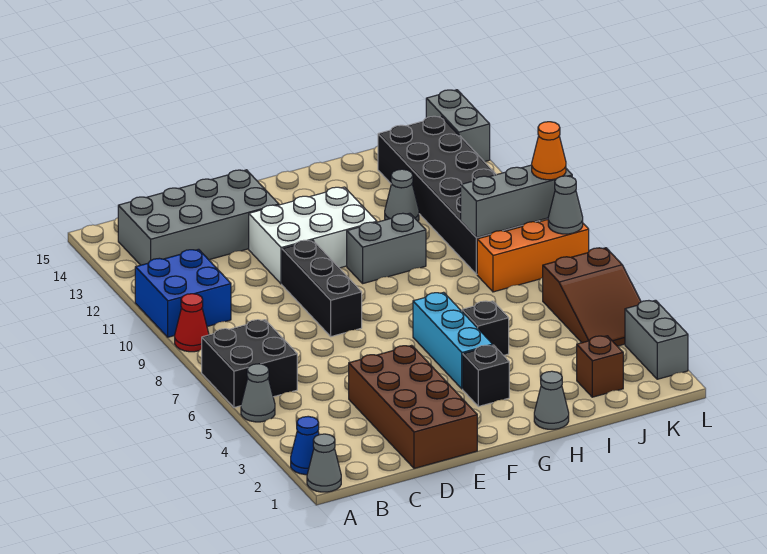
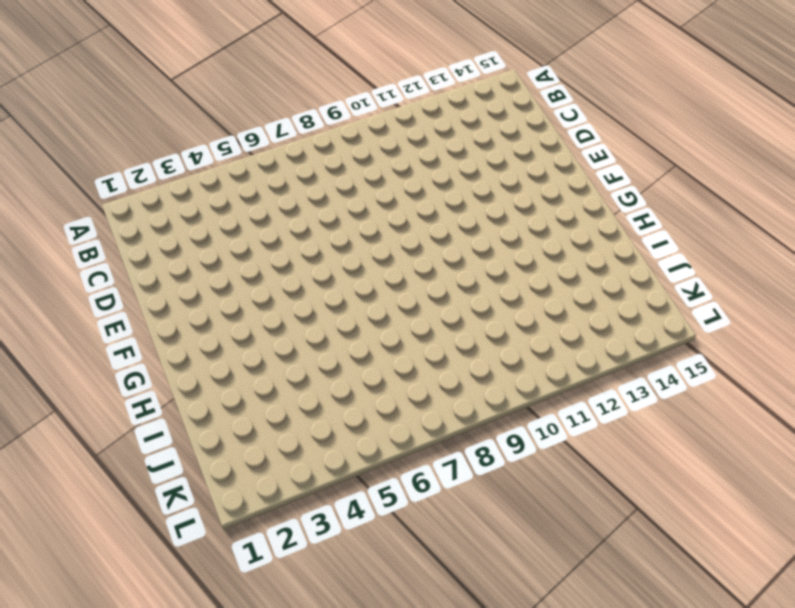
none -> grey cone A1 level 1
none -> blue cone A2 level 1
none -> grey cone A5 level 1

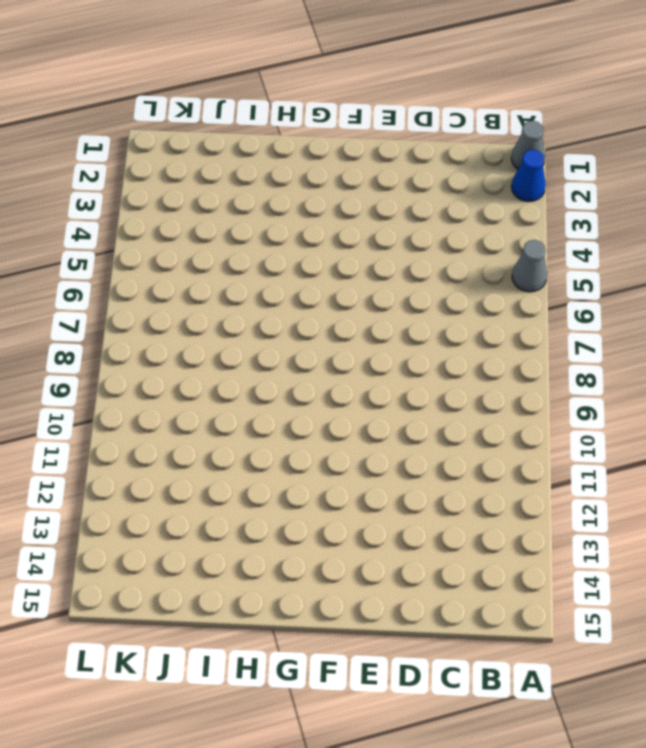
none -> black brick A6:B7 level 1
none -> red cone A9 level 1
none -> blue brick A10:B11 level 1

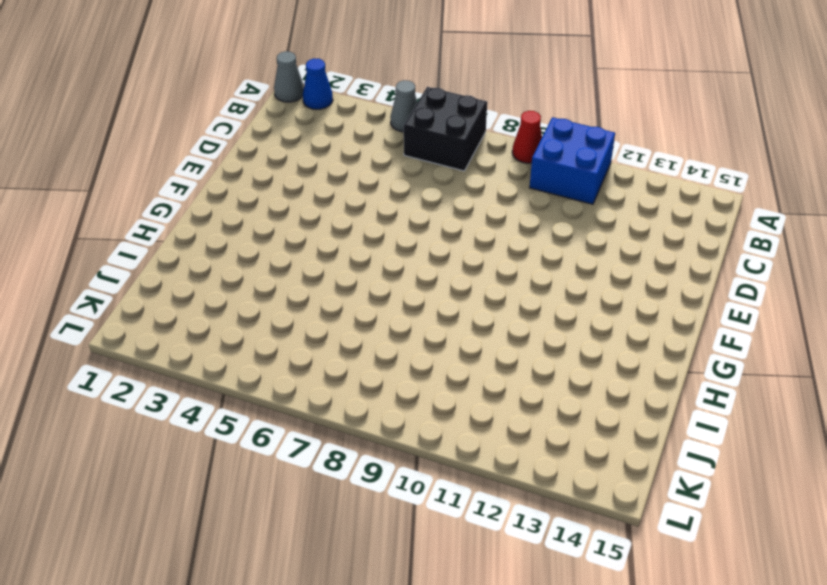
none -> grey brick B13:E14 level 1
none -> brown brick D1:E4 level 1
none -> black brick E8:E10 level 1

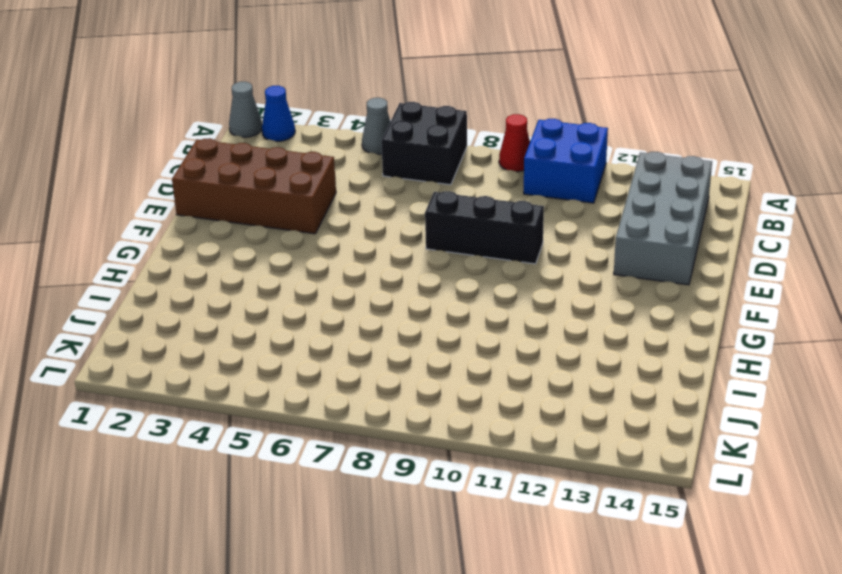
none -> white brick E11:G12 level 1
none -> black brick G3 level 1
none -> cyan brick G4:G6 level 1

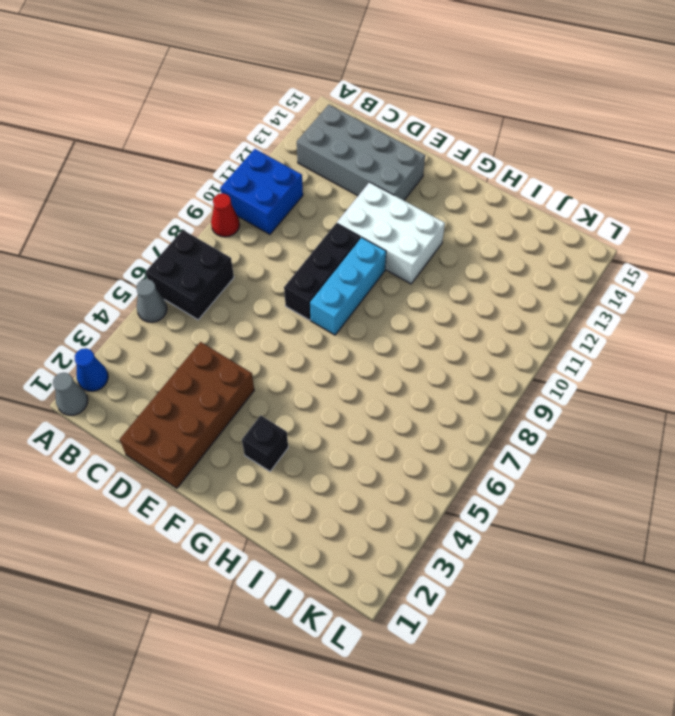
cyan brick F8:F10 level 1 -> cyan brick G4:G6 level 1
none -> grey brick G10:H10 level 1
none -> grey cone H1 level 1
none -> black brick H5 level 1

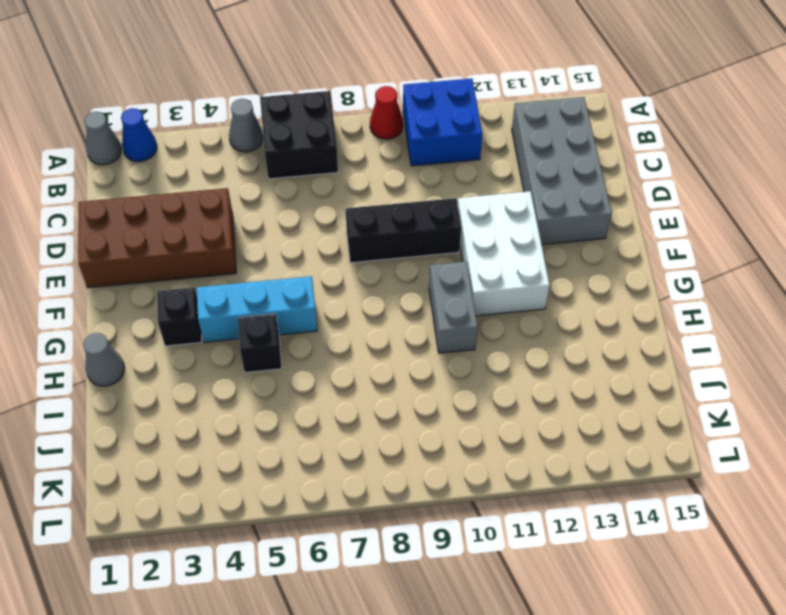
none -> grey cone I12 level 1
none -> brown brick J2 level 1
none -> orange brick J8:L8 level 1

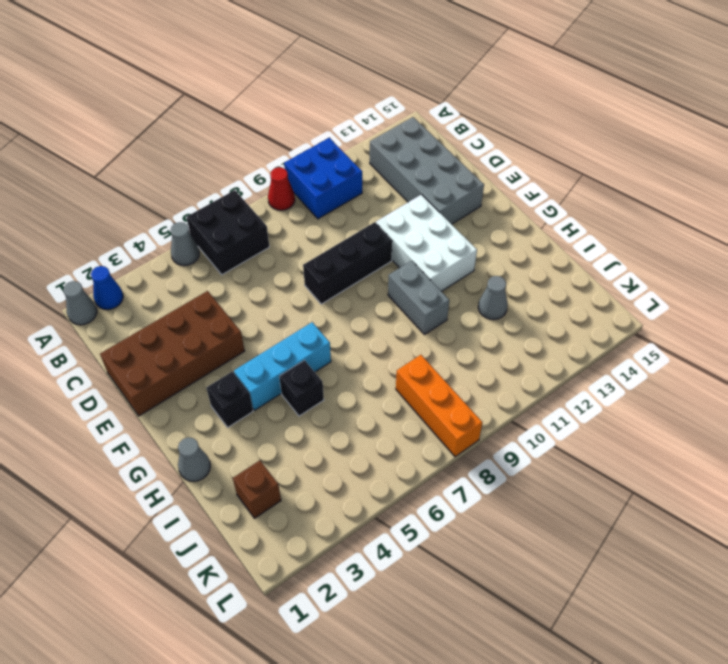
none -> black brick J9:K14 level 1
none -> brown slope K4:L6 level 1 top 6
none -> grey brick L2:L3 level 1

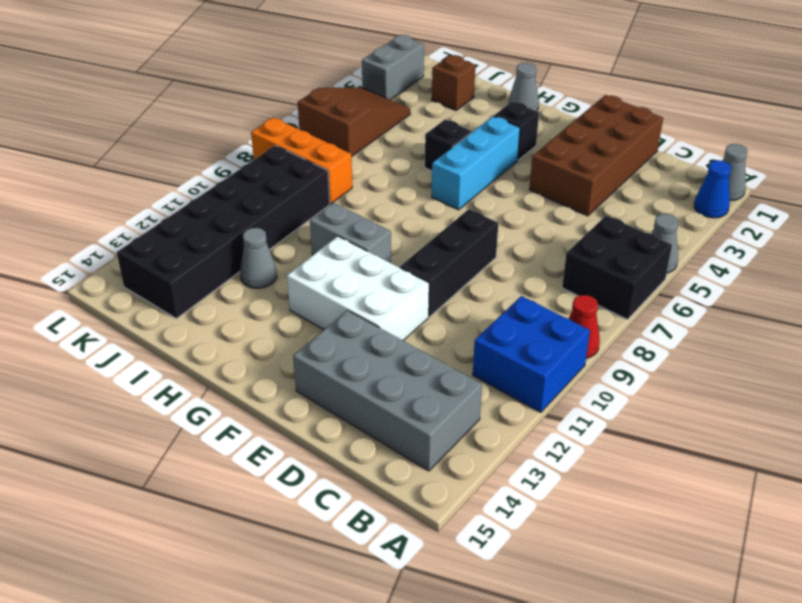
none -> grey brick L14:L15 level 1
none -> grey brick J9:L9 level 2
none -> grey cone L8 level 2

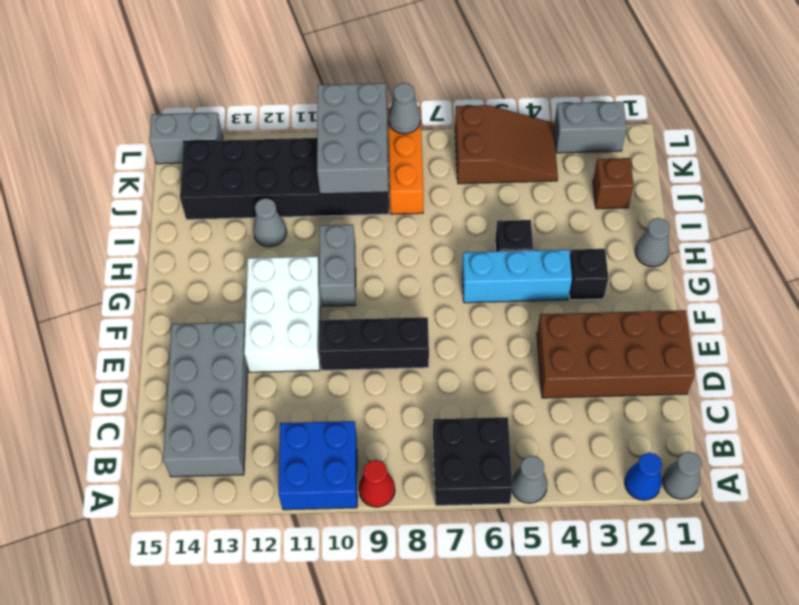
grey brick J9:L10 level 2 -> grey brick J9:L9 level 2
none -> orange cone L9 level 3

